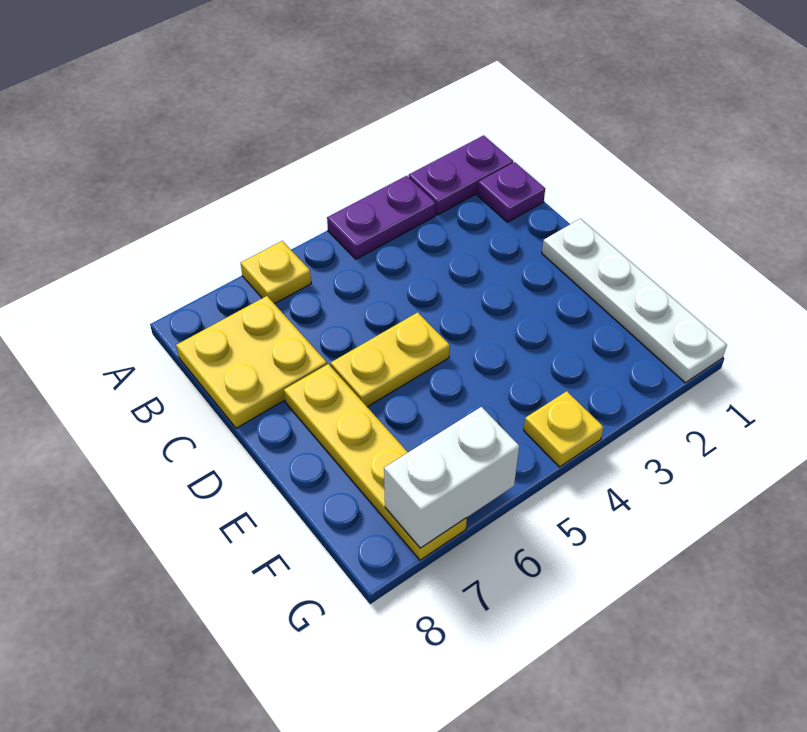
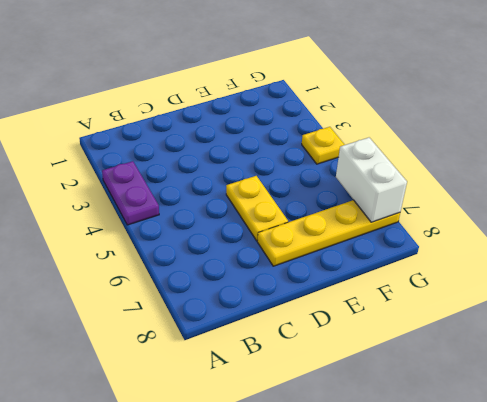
none -> purple plate A1:A2 level 1
none -> yellow plate A6 level 1

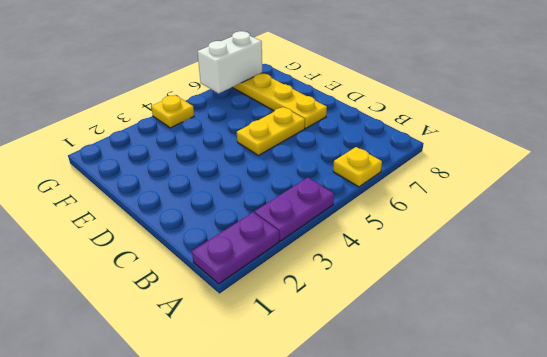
none -> purple plate B1 level 1
none -> yellow plate B7:C8 level 1

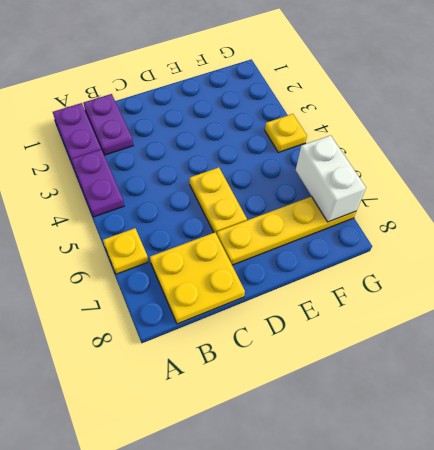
purple plate B1:B2 level 1 -> purple plate B1 level 1
none -> white plate D1:G1 level 1

